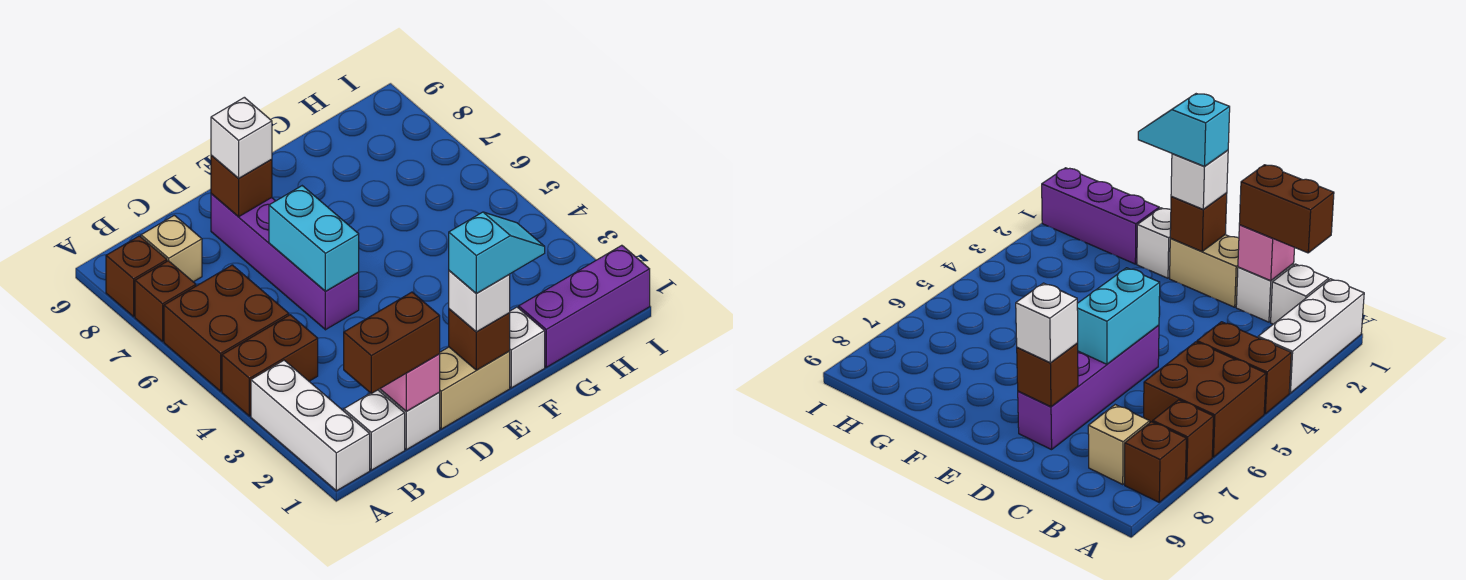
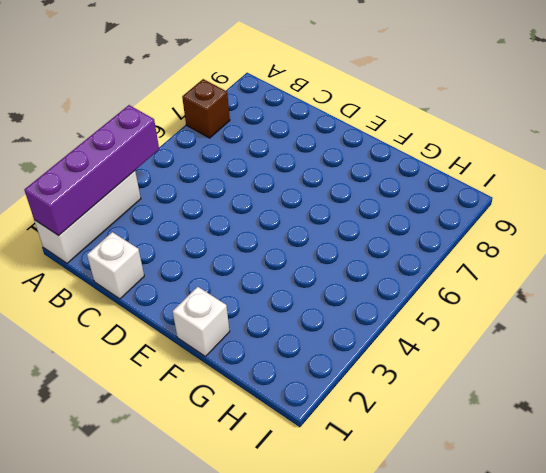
purple brick A1:A4 level 2 -> purple brick D5:D8 level 1
none -> brown brick A4:B4 level 1
none -> brown brick A5:B6 level 1
none -> brown brick A8 level 1

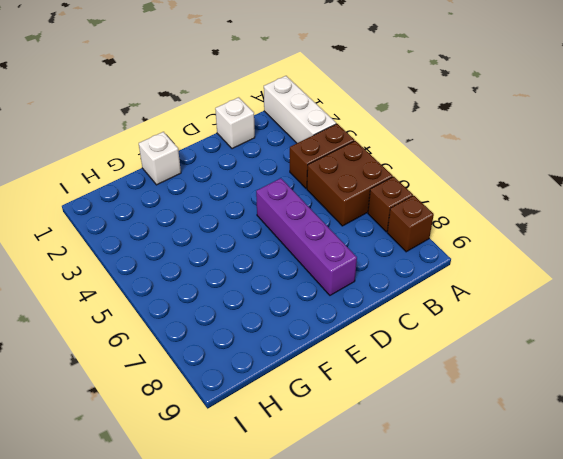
none -> white brick B1 level 1
none -> tan brick B8 level 1
none -> tan brick D1:E1 level 1

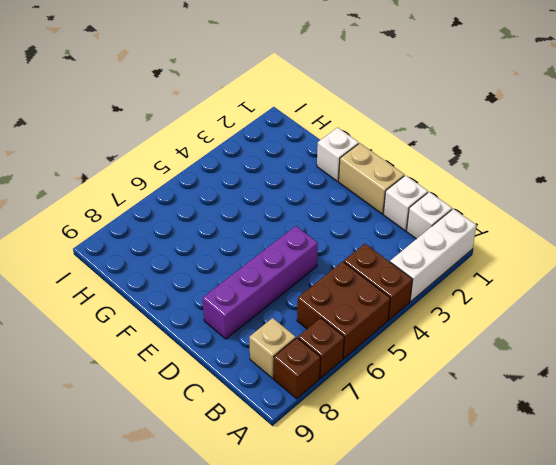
none -> purple brick G1:I1 level 1
none -> pink brick C1 level 2
none -> cyan brick D5:D6 level 2

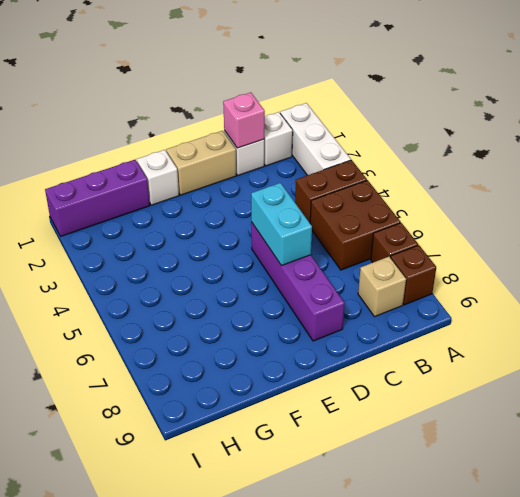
none -> brown brick D8 level 2
none -> brown brick E1 level 2
none -> brown brick B1:C1 level 3

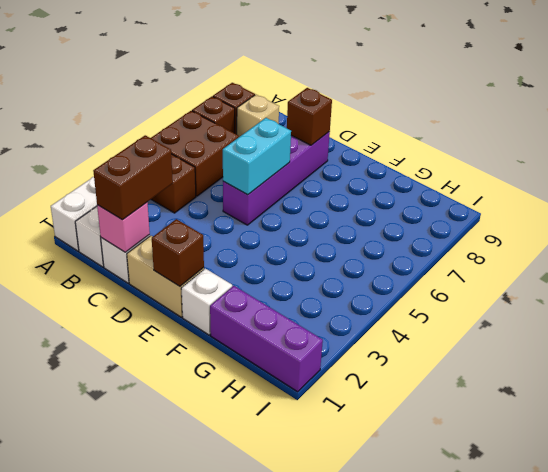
brown brick C1:C2 level 3 -> brown brick B1:C1 level 3
none -> white brick D8 level 3
none -> white brick E1 level 3
none -> cyan slope E1:F1 level 4 top E

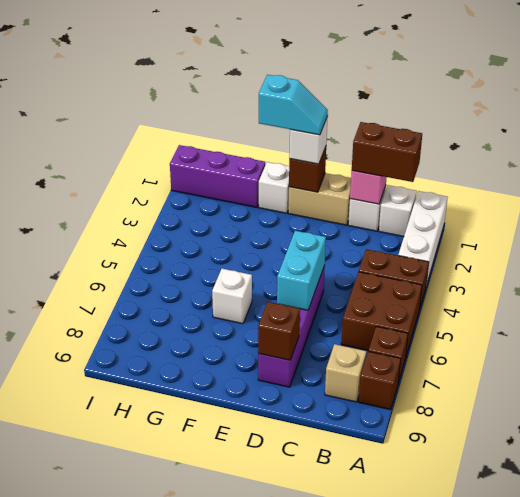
cyan slope E1:F1 level 4 top F -> cyan slope E1:F1 level 4 top E
white brick F6 level 1 -> white brick D8 level 3

